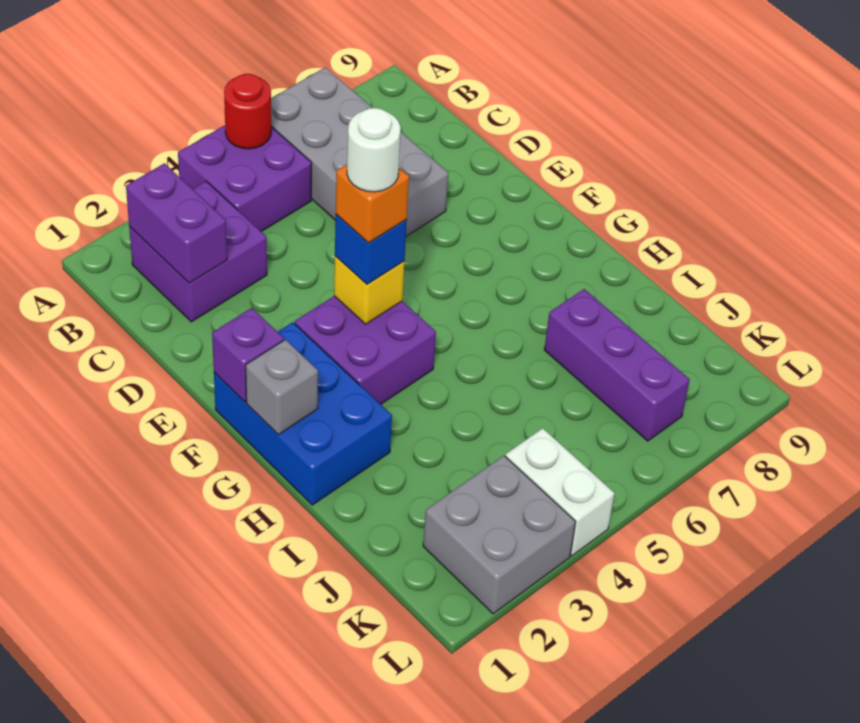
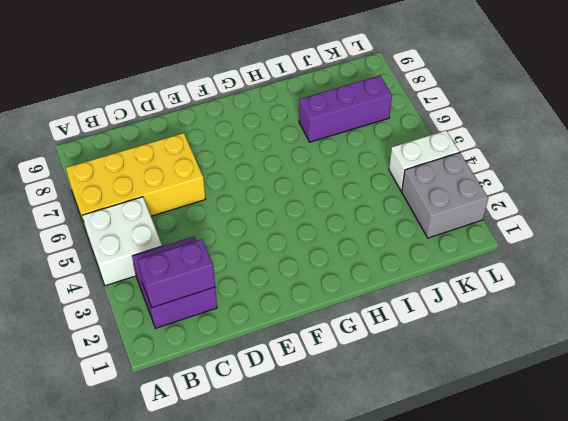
white brick A4:B5 level 1 -> purple brick A4:B5 level 1
yellow brick A6:D7 level 1 -> grey brick A6:D7 level 1
none -> blue brick F1:H2 level 1
none -> purple brick F3:G4 level 1
none -> red round brick A5 level 2

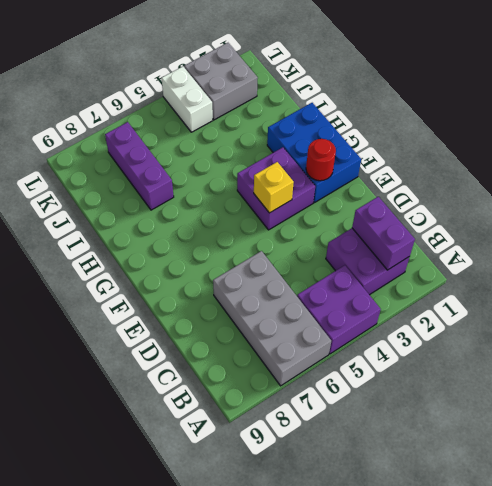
red round brick F2 level 2 -> red round brick A5 level 2
none -> purple brick F1 level 2
none -> grey brick G1 level 2
none -> blue brick F4 level 3

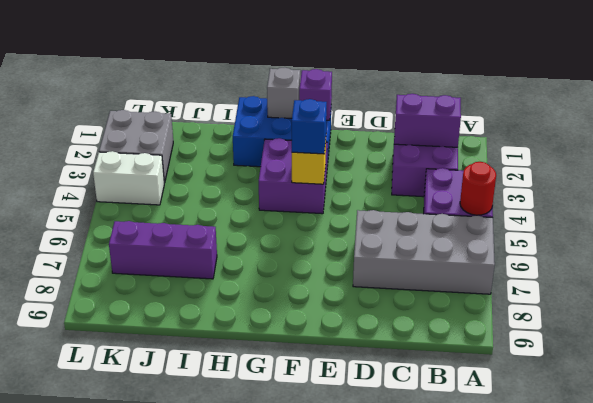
none -> orange brick F4 level 4
none -> white round brick F4 level 5

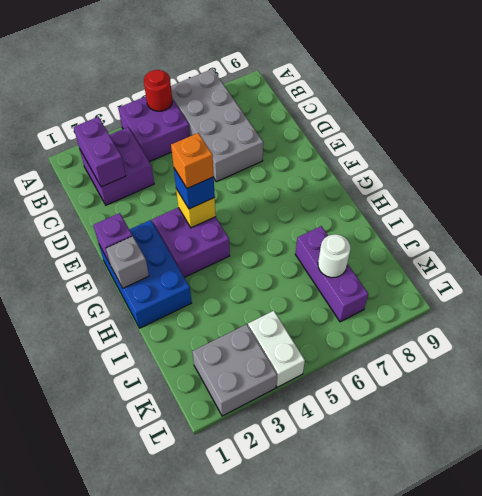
white round brick J7 level 2 -> white round brick F4 level 5

